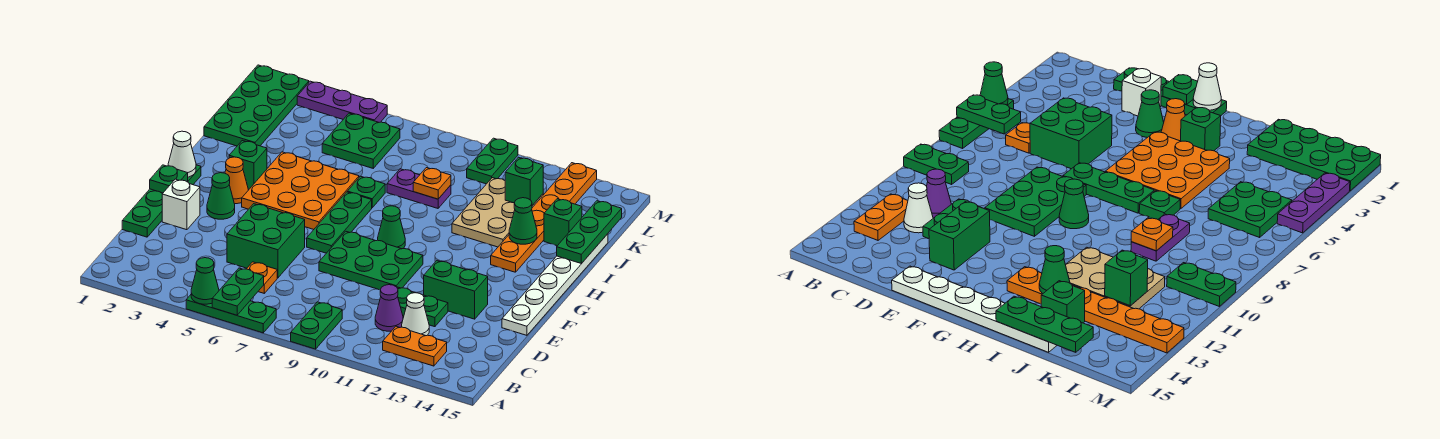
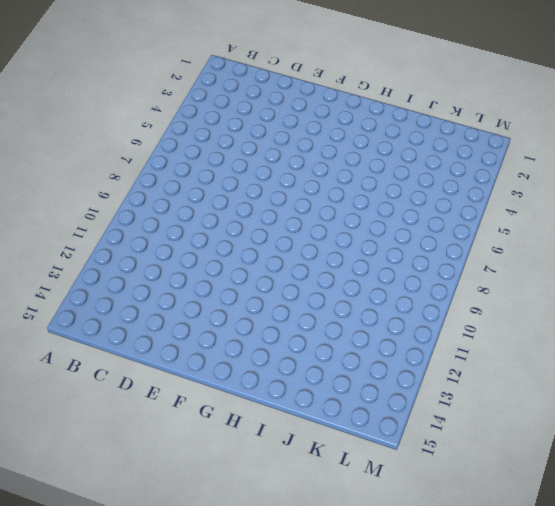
none -> green plate A5:A7 level 1
none -> green plate A9:B9 level 1
none -> orange plate B12:B13 level 1
none -> orange plate C6 level 1

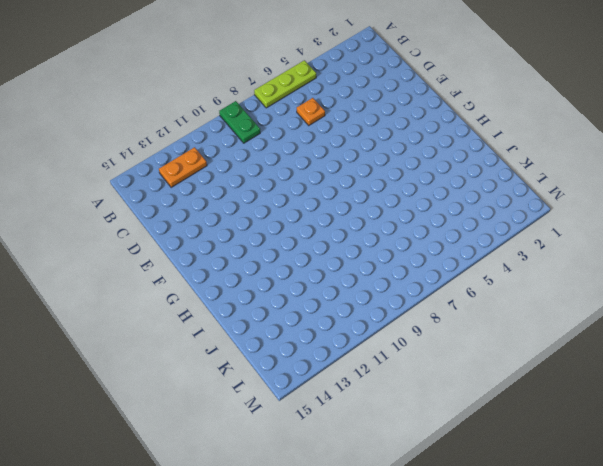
lime plate A5:A7 level 1 -> green plate A5:A7 level 1
none -> purple cone C11 level 1
none -> white cone C12 level 1
none -> green plate D1:G1 level 1
none -> green brick D5:E6 level 1

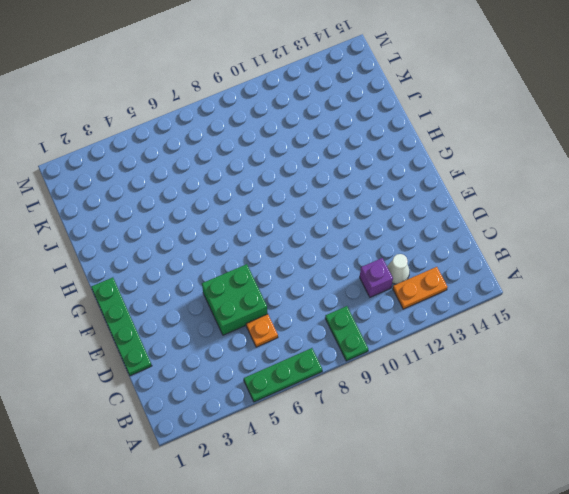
purple brick C11 level 1 -> purple cone C11 level 1
none -> green plate D11:D12 level 1
none -> white brick E2 level 1
none -> green plate E8:F10 level 1
none -> green brick E12:E13 level 1

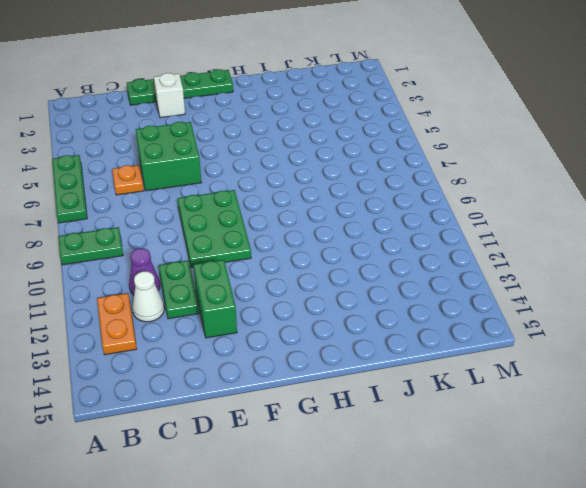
none -> white plate E15:J15 level 1
none -> green cone F3 level 1
none -> green plate F7:H7 level 1
none -> orange cone G3 level 1

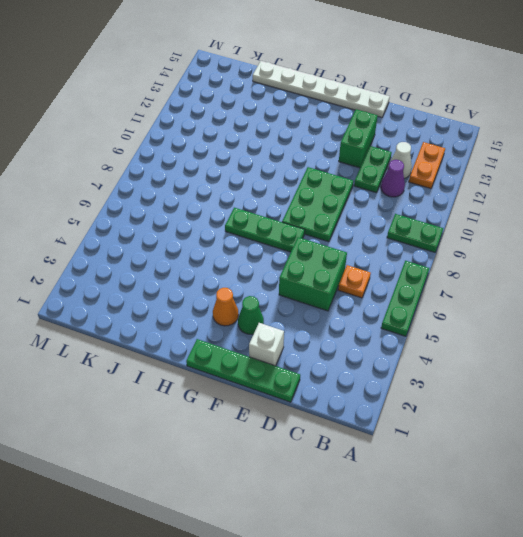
none -> orange plate G4:I6 level 1
none -> green cone G9 level 1
none -> green brick H3 level 1
none -> orange plate H13:M13 level 1

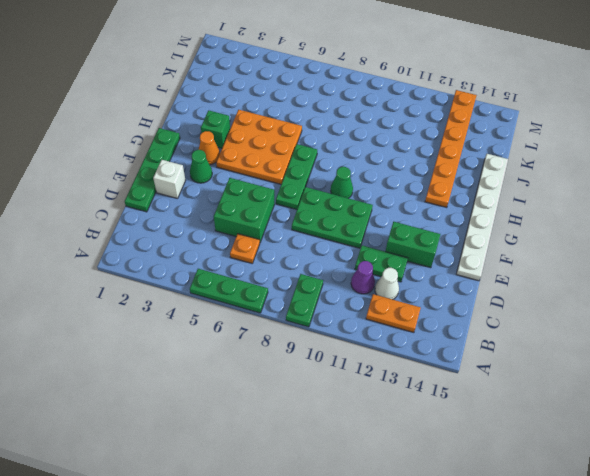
none -> green plate I7 level 1
none -> tan plate I11:K12 level 1
none -> green plate J1:M2 level 1
none -> purple plate J8:J9 level 1

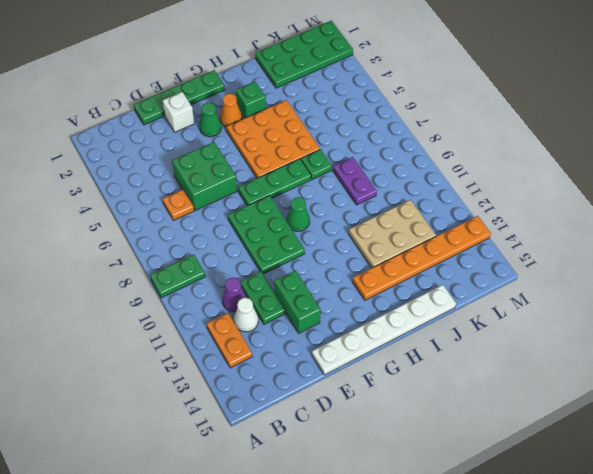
none -> green plate A5:A7 level 1
none -> green brick J14 level 1
none -> green plate K5:L6 level 1
none -> green plate L10:M10 level 1

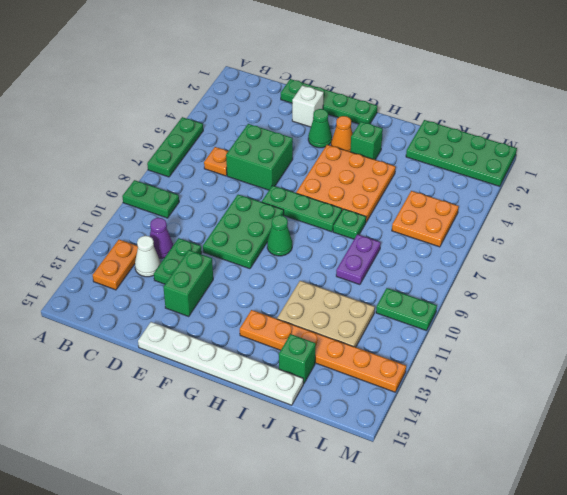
orange plate K5:L6 level 1 -> green plate K5:L6 level 1
none -> purple plate M3:M5 level 1
none -> green cone A5 level 2
none -> green plate A6:B6 level 2
none -> green plate F1 level 2

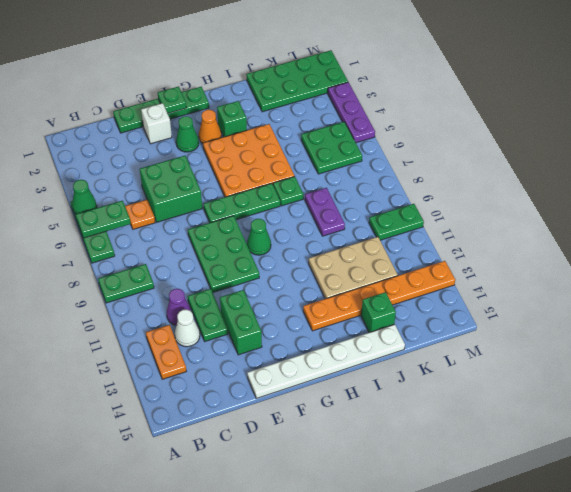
none -> white cone G1 level 2
none -> green cone I13 level 2
none -> green plate I15:K15 level 2
none -> orange plate J9 level 2

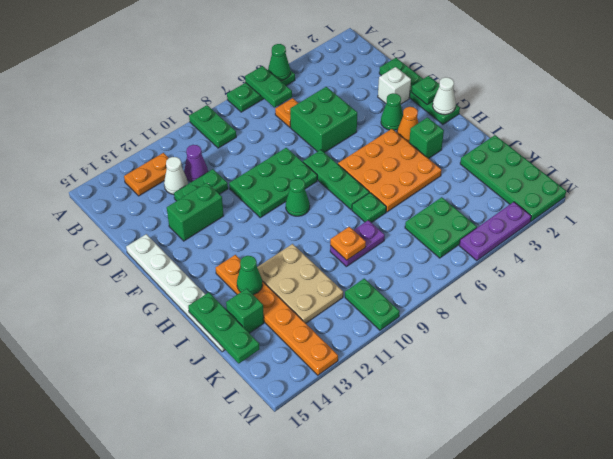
none -> green brick K12 level 2

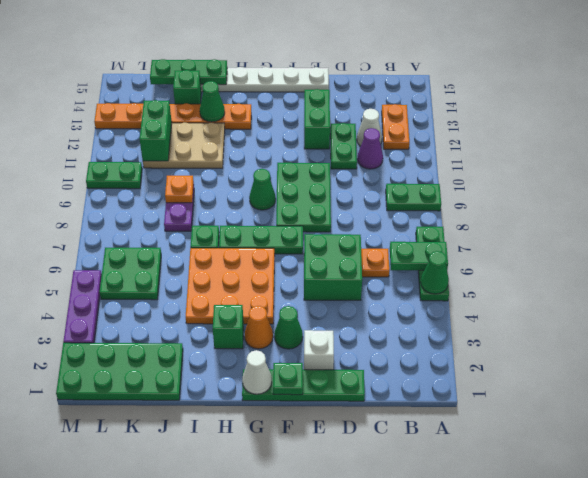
green brick K11:K12 level 2 -> green brick K12 level 2

